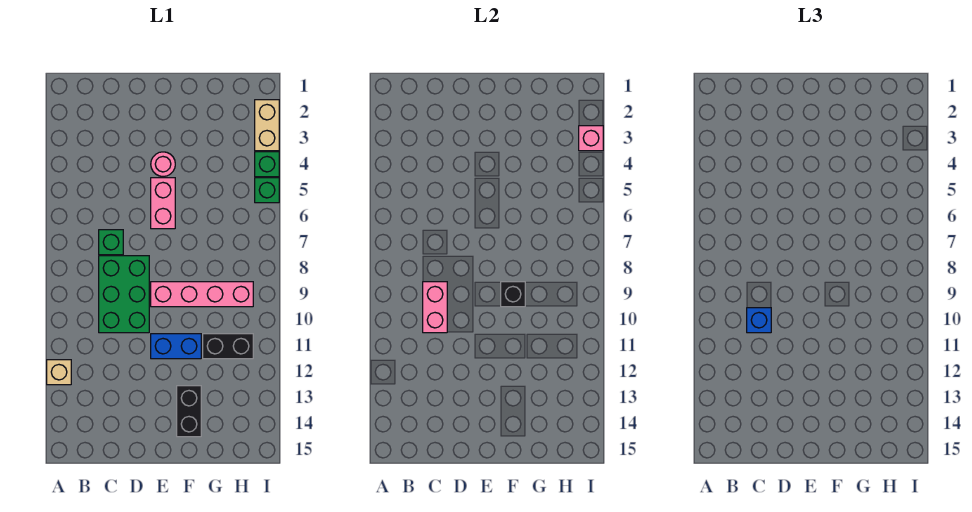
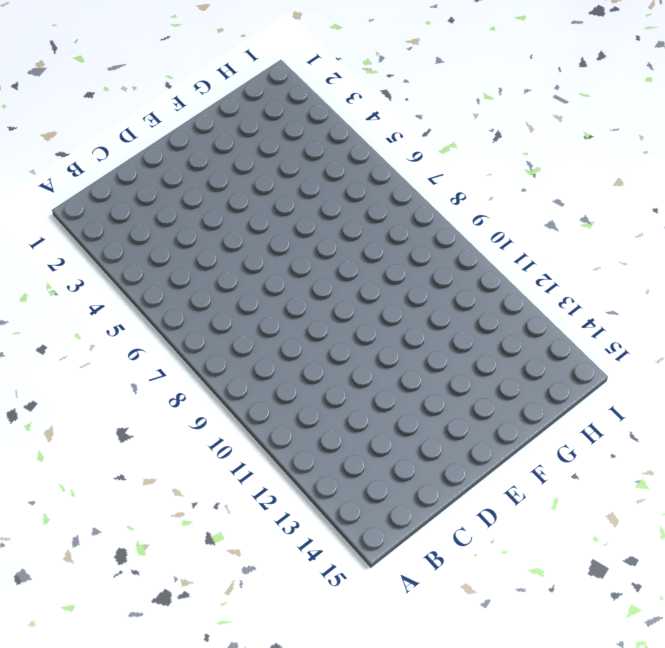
none -> tan brick A12 level 1
none -> green brick C7 level 1
none -> green brick C8:D10 level 1

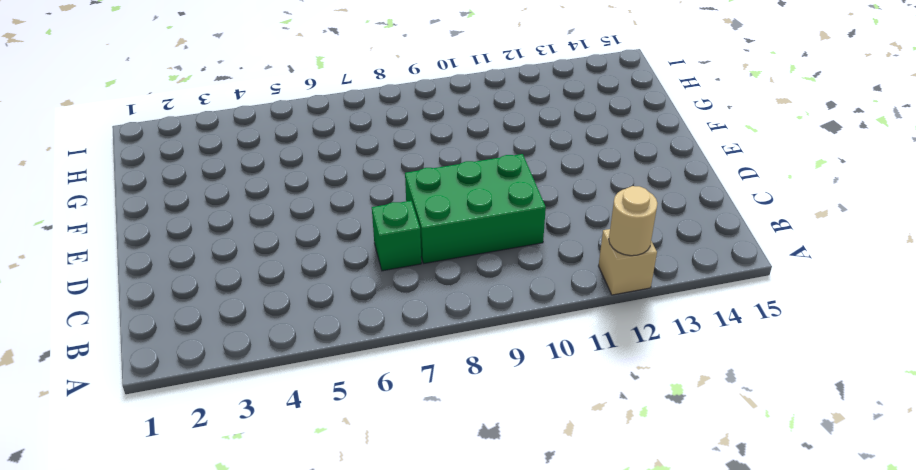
tan round brick A12 level 2 -> none
none -> pink round brick E4 level 1
none -> pink brick E5:E6 level 1
none -> pink brick E9:H9 level 1

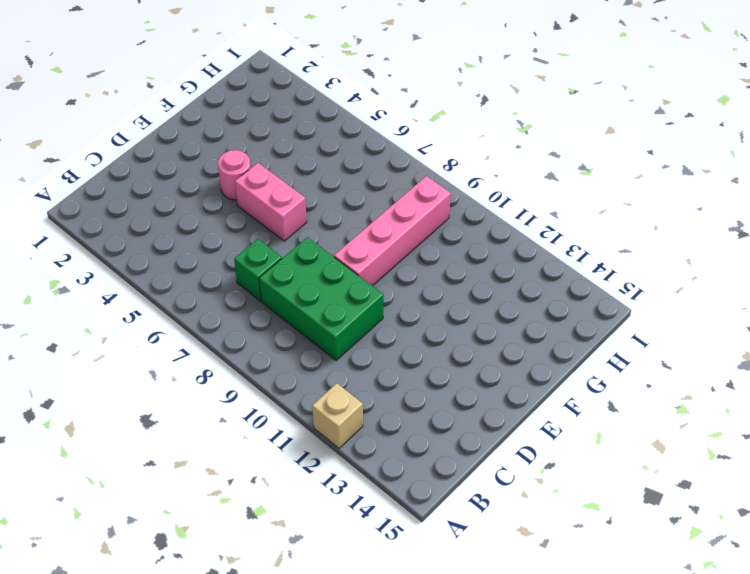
none -> blue brick E11:F11 level 1
none -> black brick F13:F14 level 1
none -> black brick G11:H11 level 1

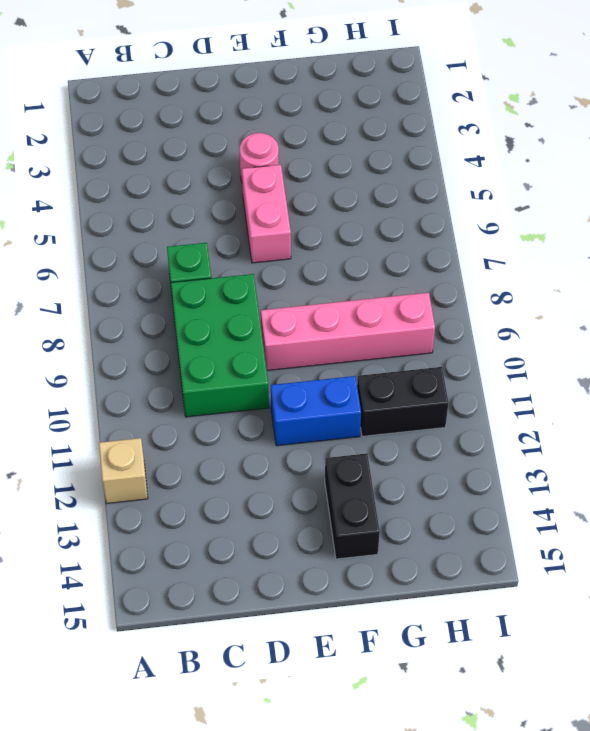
none -> tan brick I2:I3 level 1
none -> green brick I4 level 1
none -> green brick I5 level 1

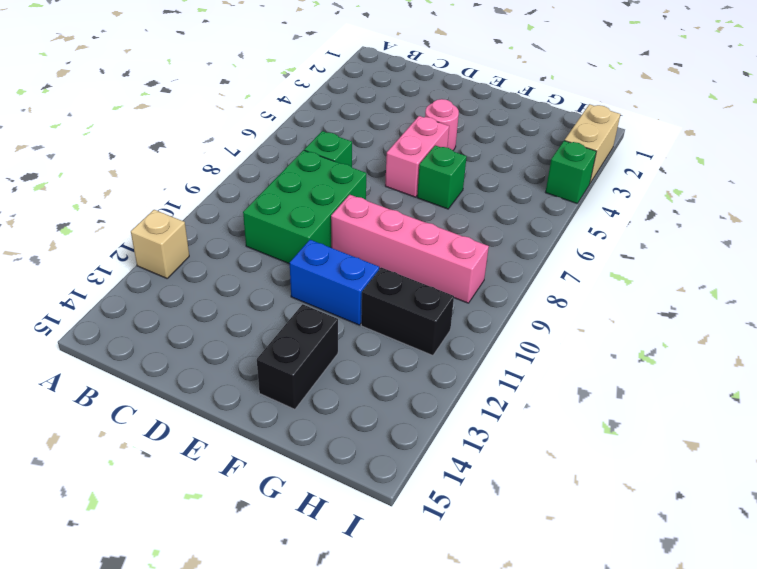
green brick F6 level 1 -> green brick I5 level 1
none -> pink brick C9:C10 level 2
none -> black brick F9 level 2
none -> pink brick I3 level 2

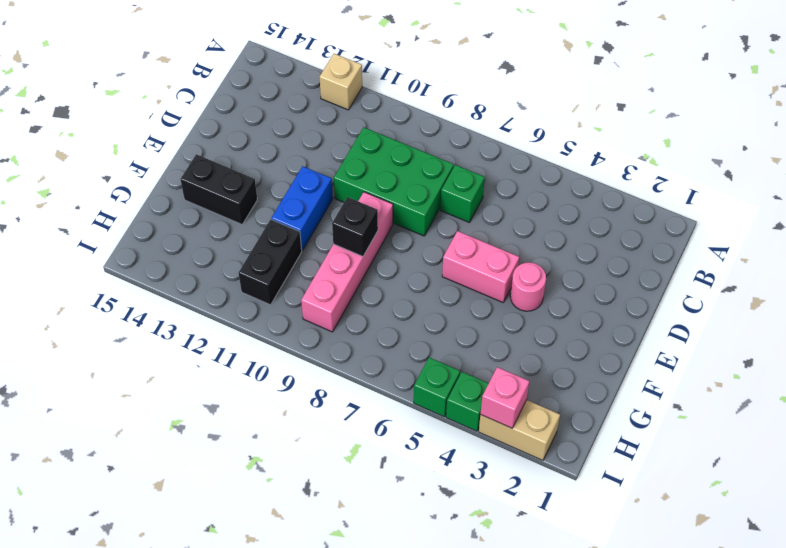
none -> pink brick C9:C10 level 2
none -> blue brick C10 level 3

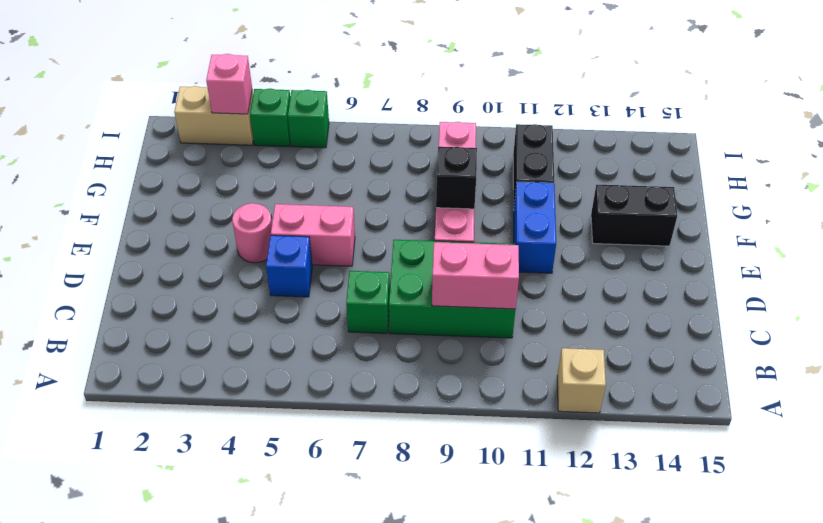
blue brick D5 level 1 -> blue brick C10 level 3

